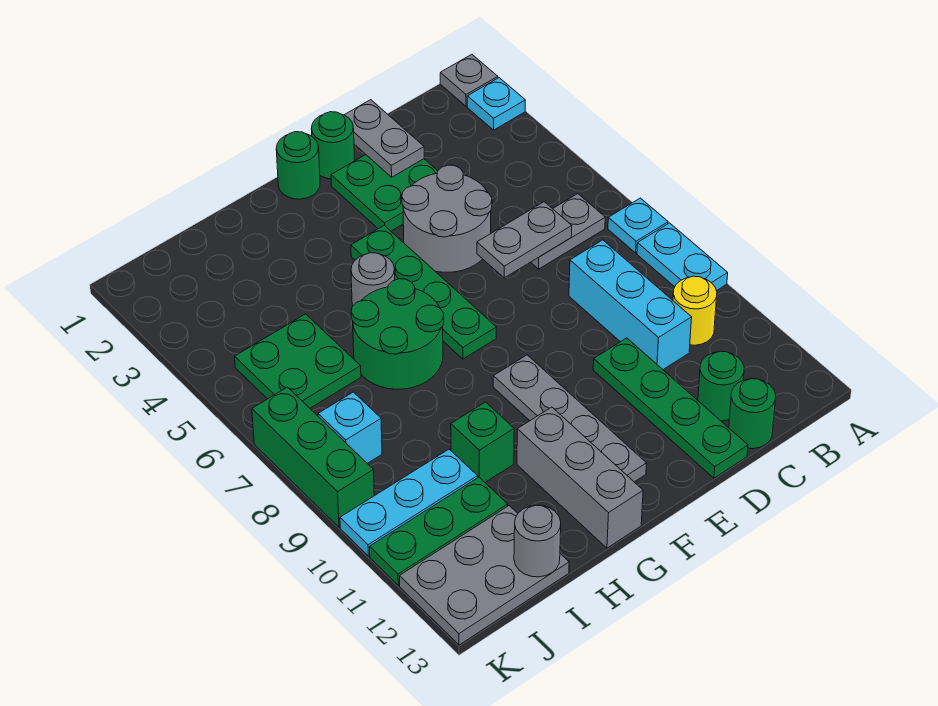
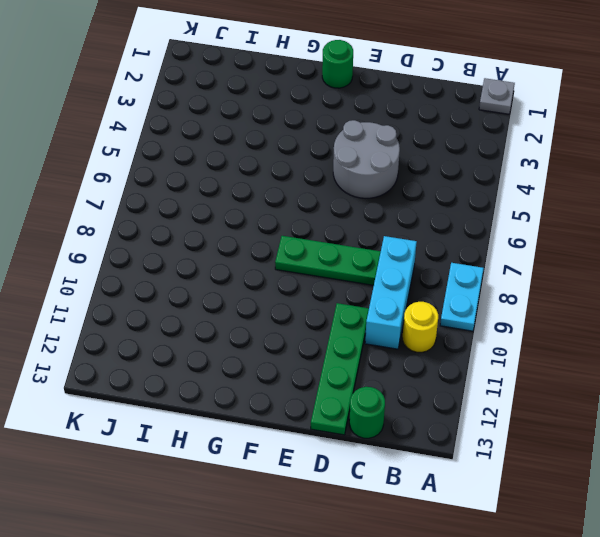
green plate D8:F8 level 1 -> green plate I11:K11 level 1
none -> cyan plate A2 level 1
none -> cyan plate A7 level 1
none -> grey plate B6:C6 level 1

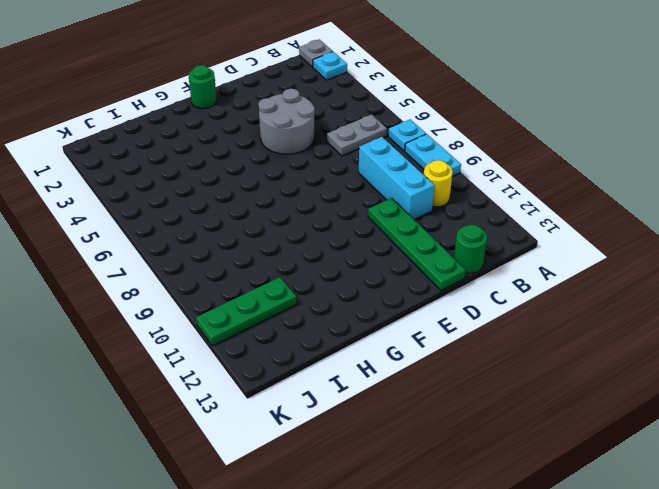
none -> green round brick C12 level 1
none -> green plate D2:E3 level 1
none -> green round brick E1 level 1

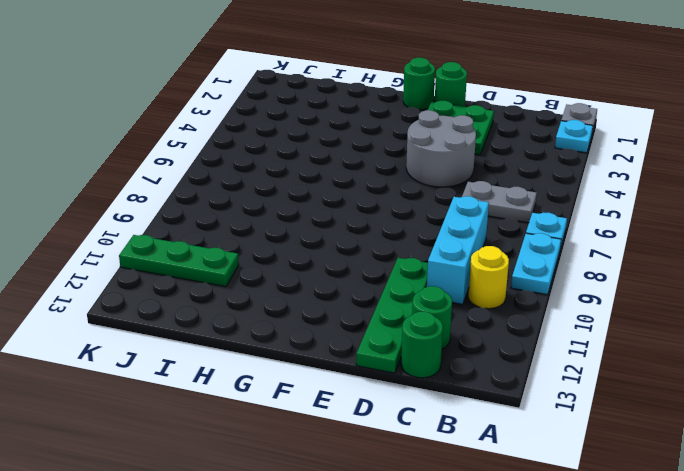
none -> green plate F4:F7 level 1
none -> grey plate F9:F12 level 1
none -> grey round brick G5 level 1

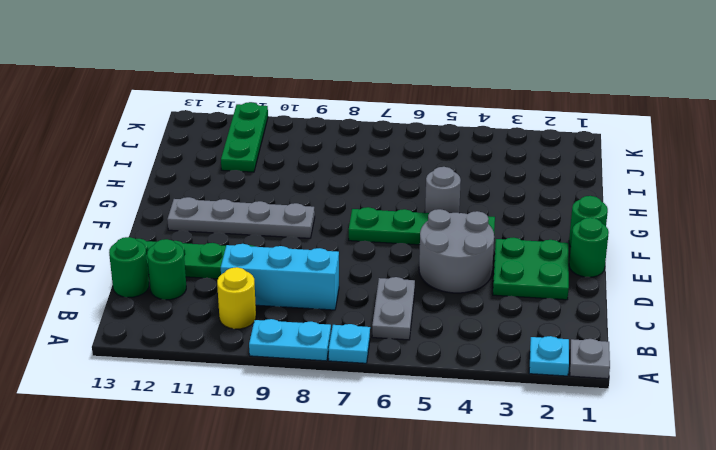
none -> green round brick G6:H7 level 1
none -> grey brick G11:G13 level 1
none -> green brick H10 level 1

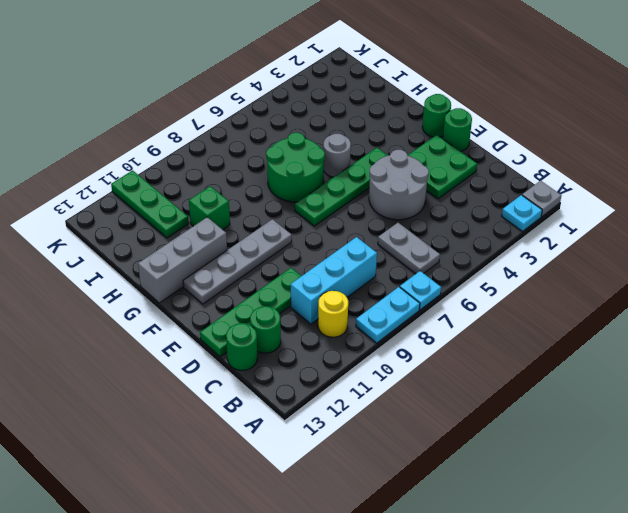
none -> green plate I5:J6 level 1
none -> cyan plate I10:K10 level 1
none -> grey plate I12:K13 level 1

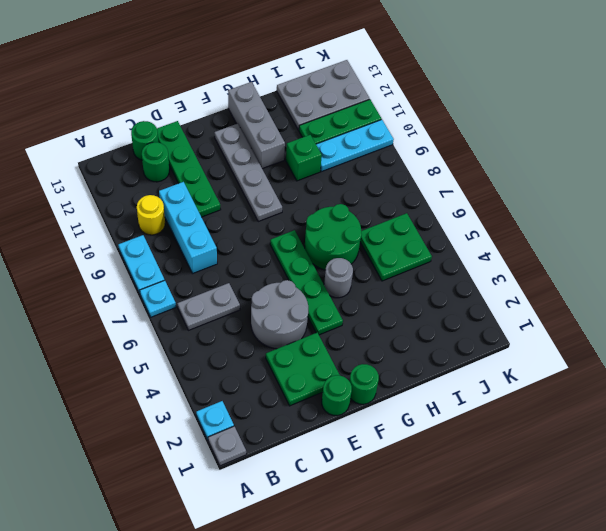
none -> cyan brick J8 level 1
none -> green brick K7:K9 level 1
none -> grey plate C6:D6 level 2

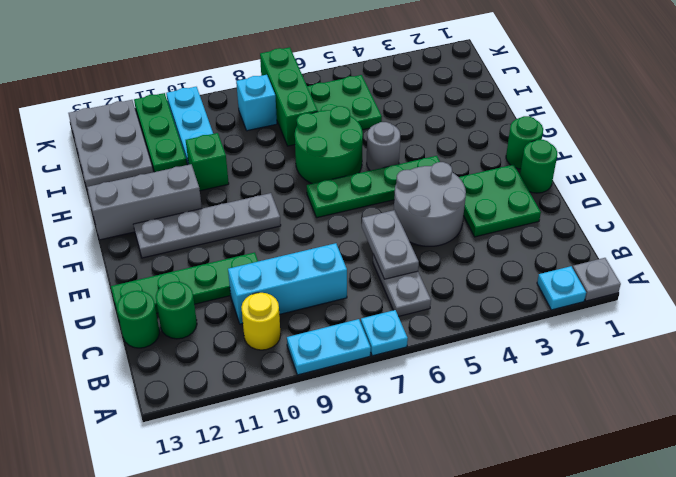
green brick I7:K7 level 1 -> green brick K7:K9 level 1
none -> grey plate D1:D2 level 2
none -> grey round brick I13 level 2

